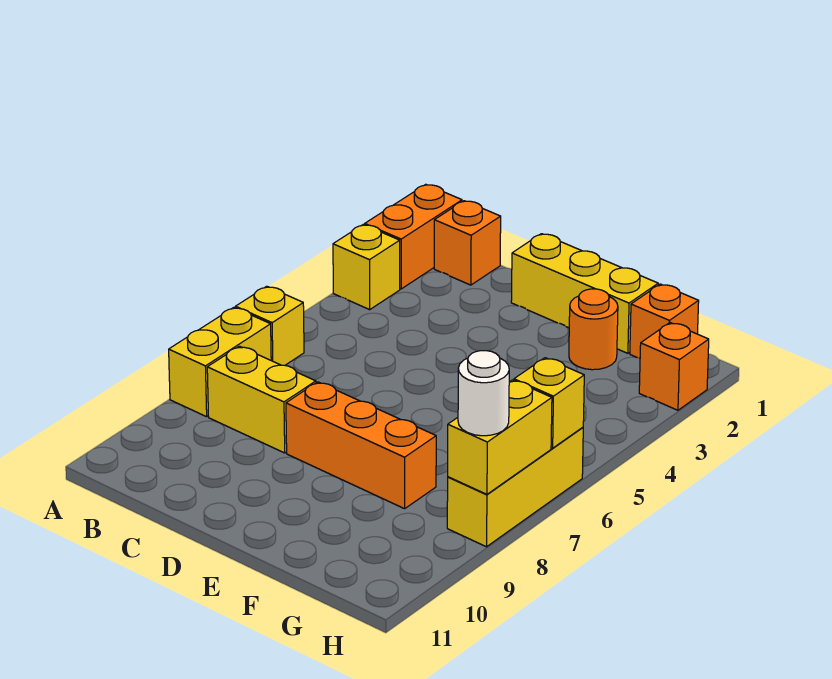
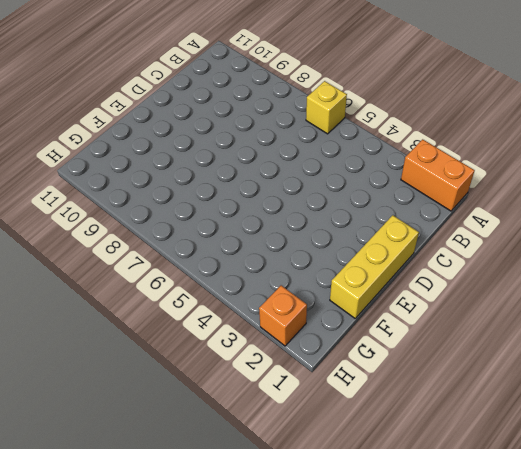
none -> yellow brick A3 level 1
none -> yellow brick A7:A8 level 1
none -> orange brick B1 level 1

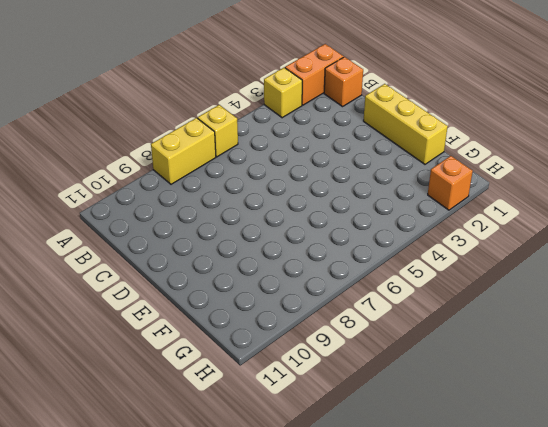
none -> yellow brick B8:C8 level 1
none -> orange brick D8:F8 level 1
none -> orange round brick F2 level 1

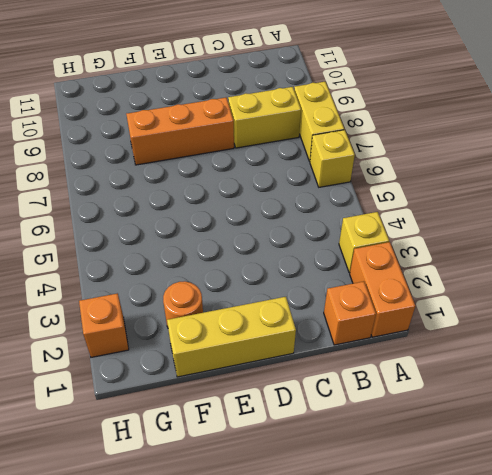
none -> orange brick G1 level 1
none -> yellow brick H6:H8 level 1
none -> yellow brick H6 level 2

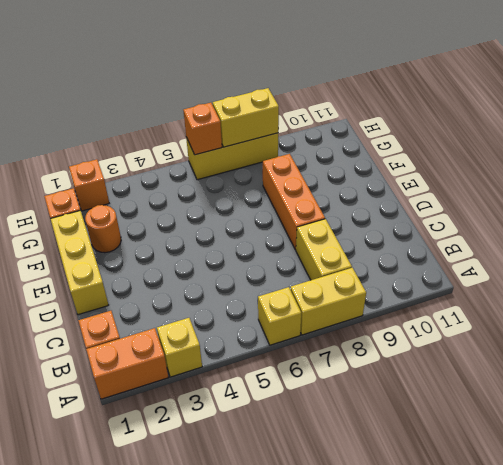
orange brick H6 level 2 -> yellow brick H6 level 2
none -> white round brick H8 level 3

